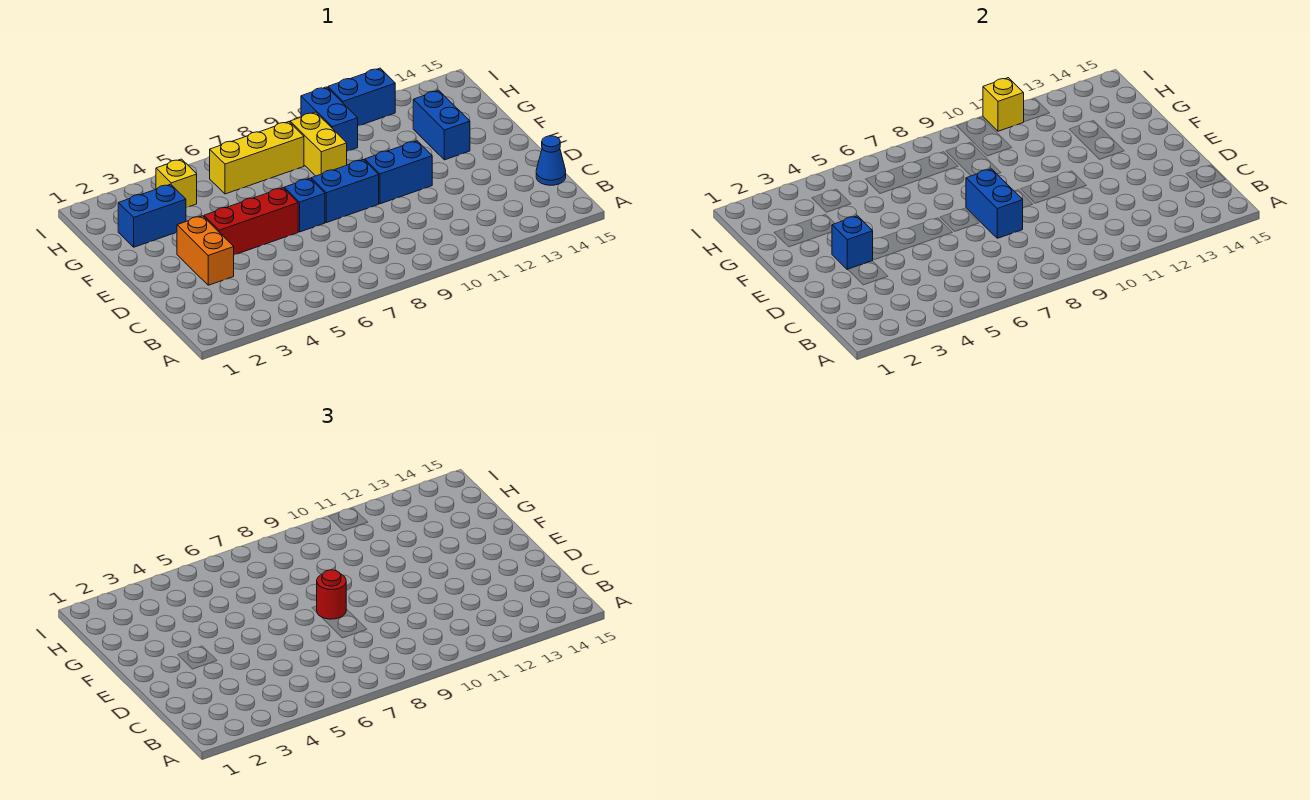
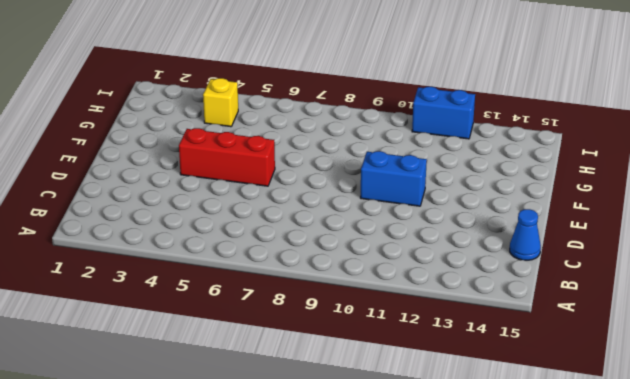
none -> orange brick D3:E3 level 1
none -> blue brick E7 level 1
none -> blue brick E8:E9 level 1

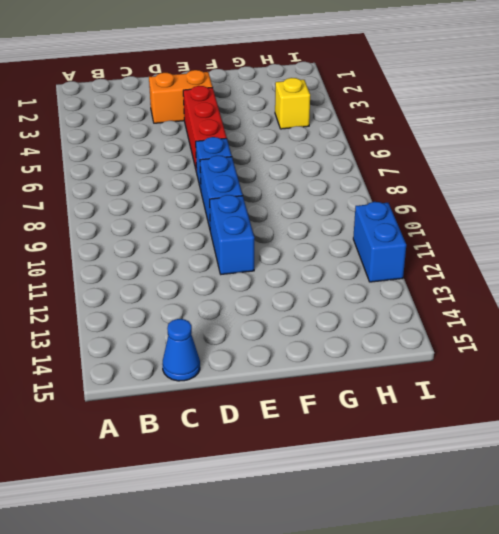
none -> blue brick F13:G13 level 1
none -> blue brick G2:G3 level 1
none -> yellow brick G9:H9 level 1

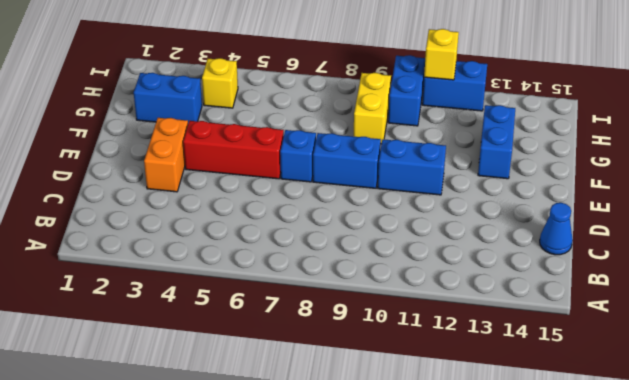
none -> yellow brick H6:H8 level 1
none -> blue brick D8:E8 level 2
none -> blue brick E3 level 2

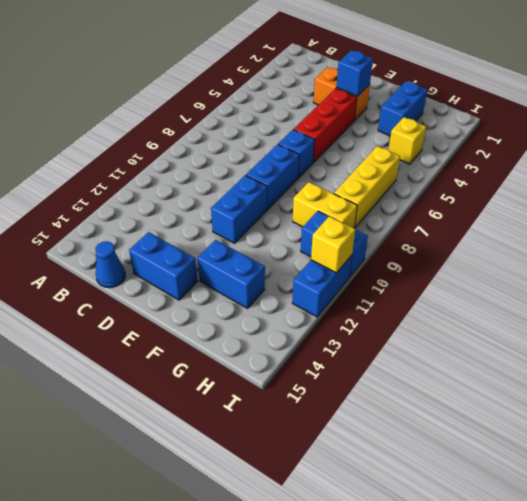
blue brick D14:E14 level 1 -> blue brick D8:E8 level 2
none -> red round brick E8 level 3

